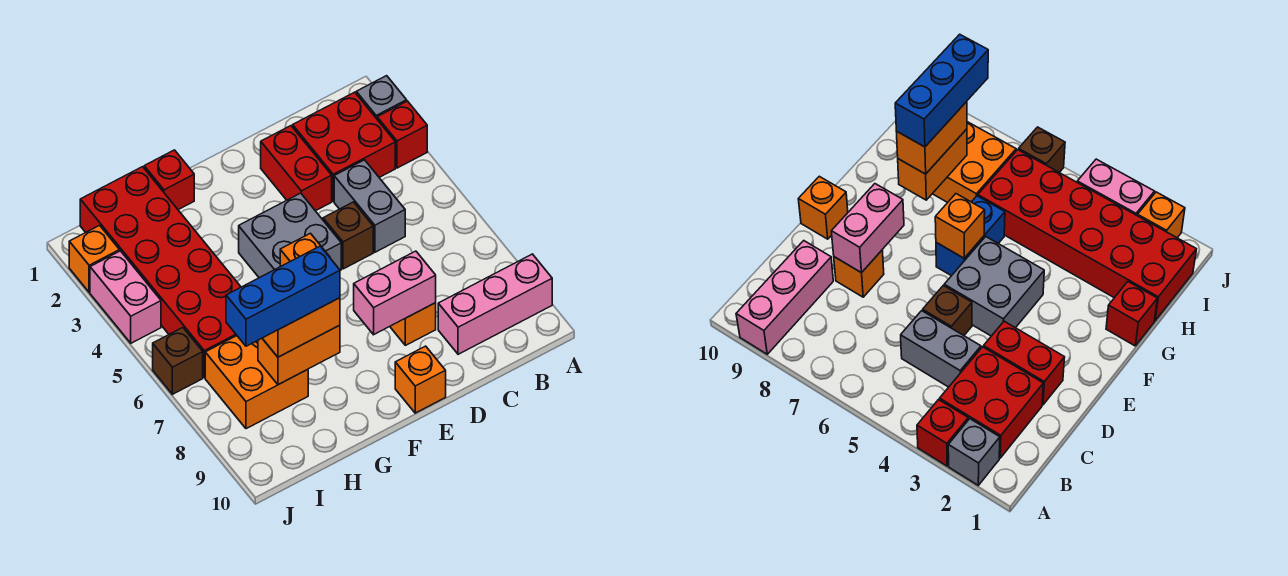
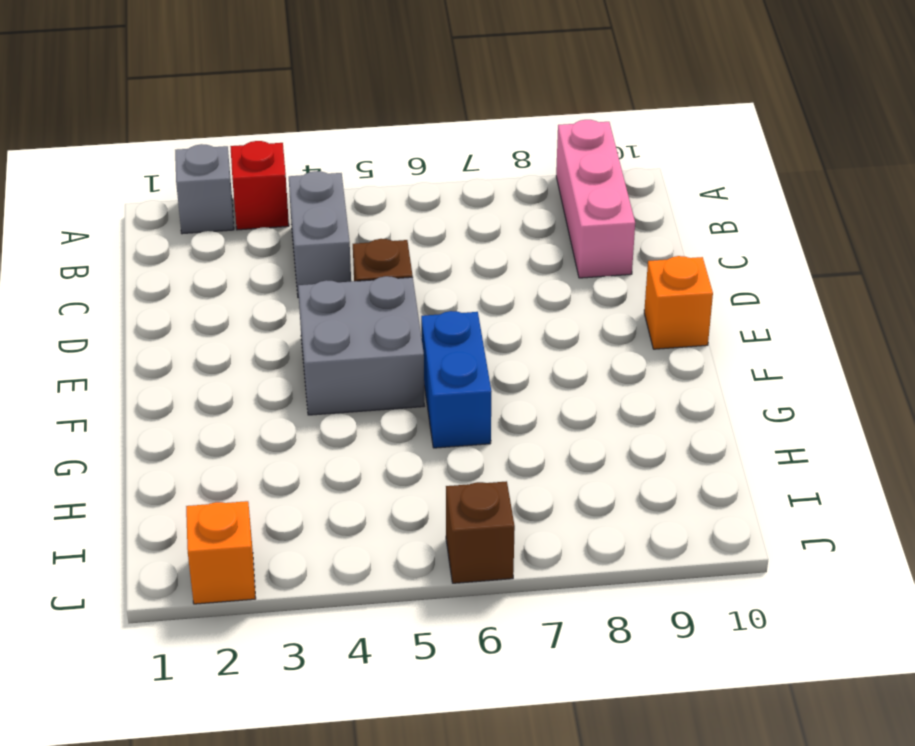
grey brick B4:C4 level 1 -> grey brick C4:C5 level 1
none -> red brick B2:C3 level 1
none -> red brick D2:D3 level 1
none -> orange brick D8 level 1

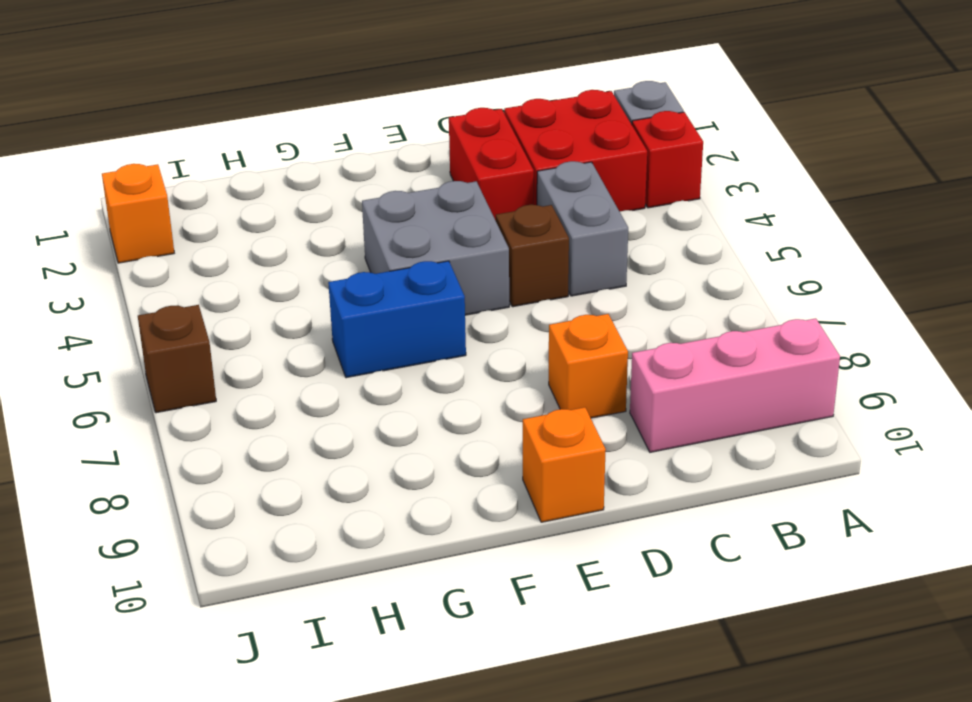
none -> red brick G1 level 1
none -> red brick H1:I6 level 1
none -> orange brick H7:I8 level 1

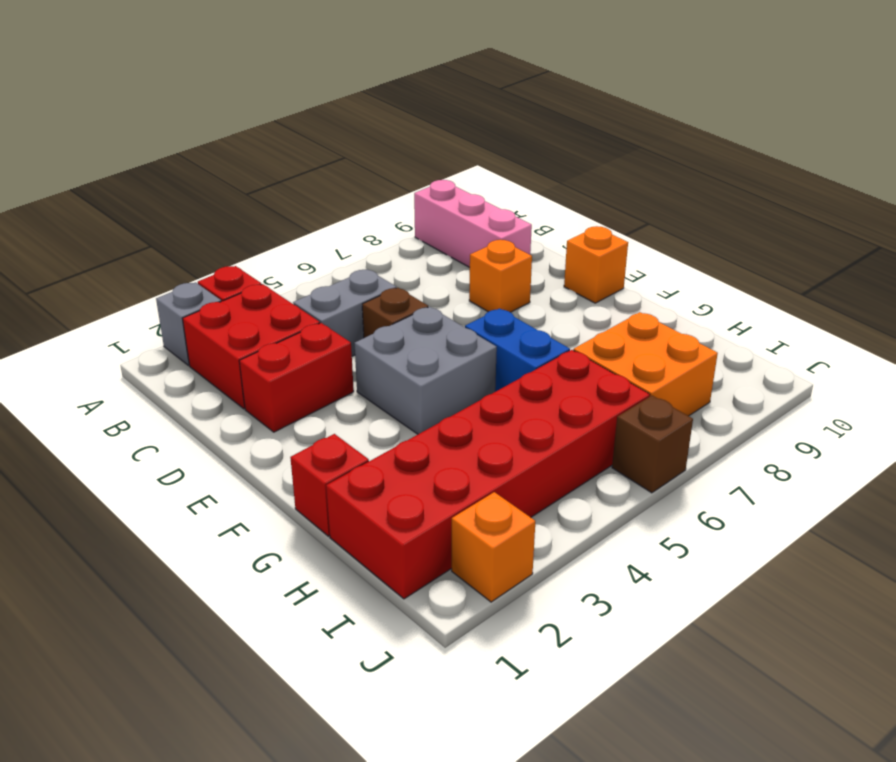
none -> pink brick J3:J4 level 1
none -> pink brick D8:E8 level 2
none -> orange brick F6 level 2

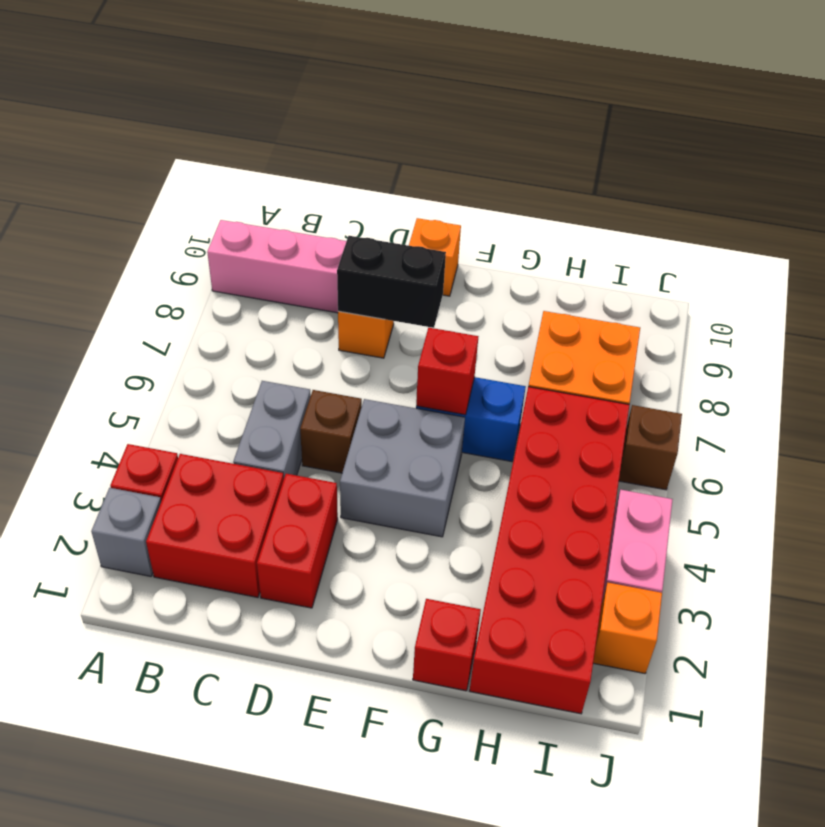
black brick D8:E8 level 2 -> pink brick D8:E8 level 2
red brick F6 level 2 -> orange brick F6 level 2
none -> orange brick G8:H8 level 2
none -> orange brick G8:H8 level 3
none -> blue brick G8:I8 level 4

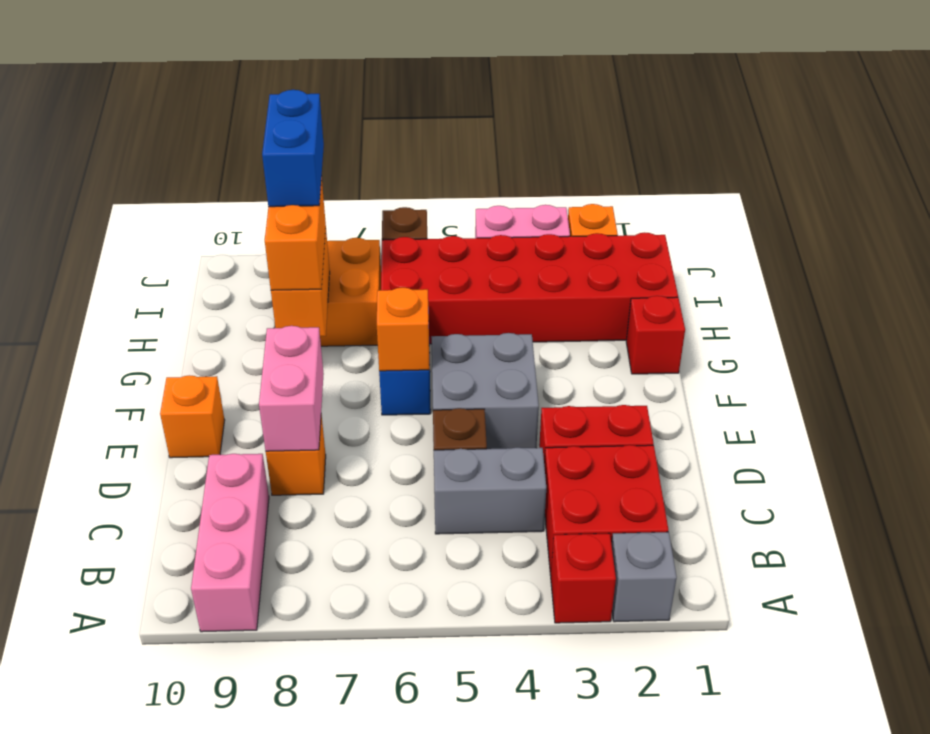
blue brick H8:I8 level 4 -> blue brick G8:I8 level 4

